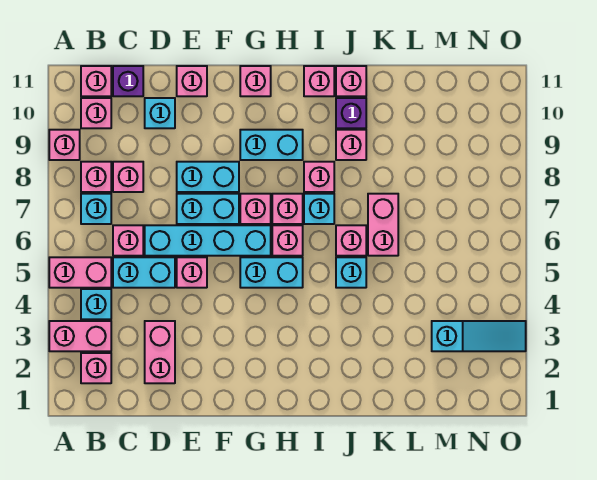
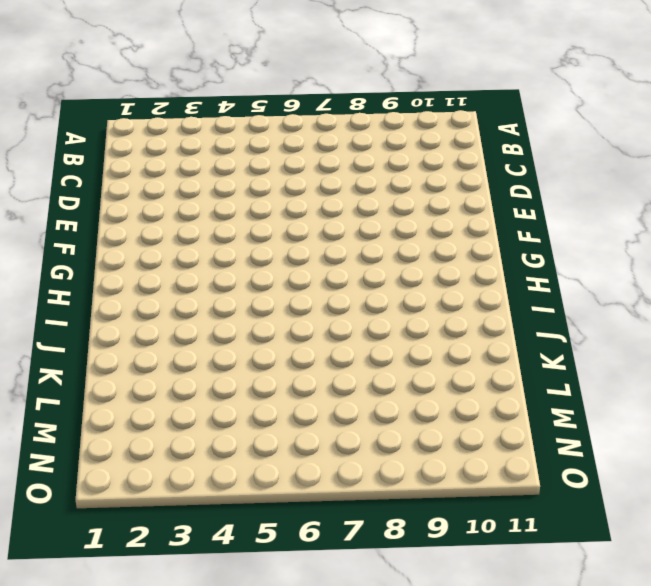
none -> pink brick A3:B3 level 1
none -> pink brick A5:B5 level 1
none -> pink brick A9 level 1
none -> pink brick B2 level 1

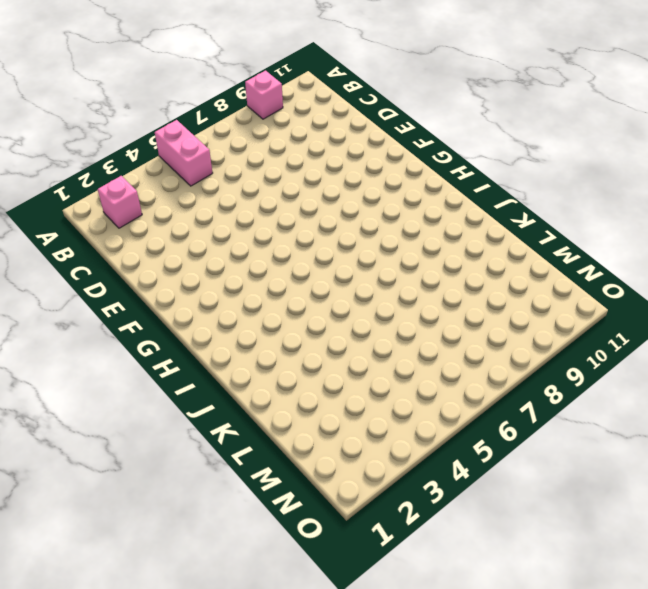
none -> pink brick A3:B3 level 1
none -> cyan brick B4 level 1
none -> cyan brick B7 level 1
none -> pink brick B8 level 1

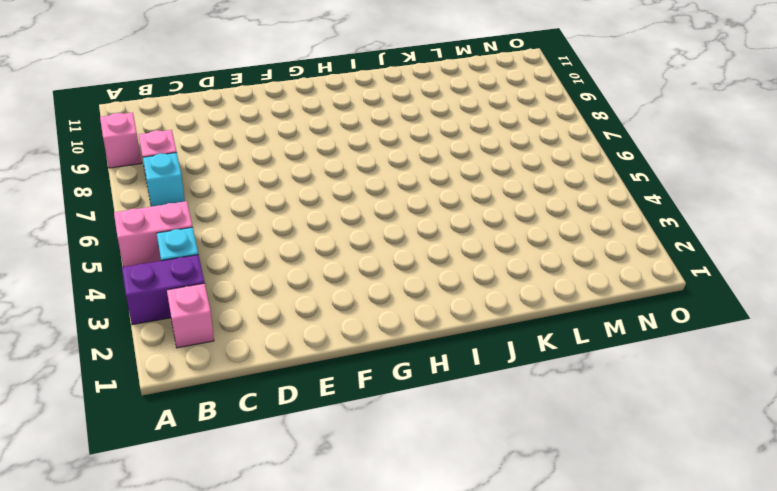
purple brick A3:B3 level 1 -> pink brick A3:B3 level 1
none -> pink brick B10 level 1
none -> pink brick B11 level 1
none -> cyan brick C5:D5 level 1
none -> pink brick C6 level 1

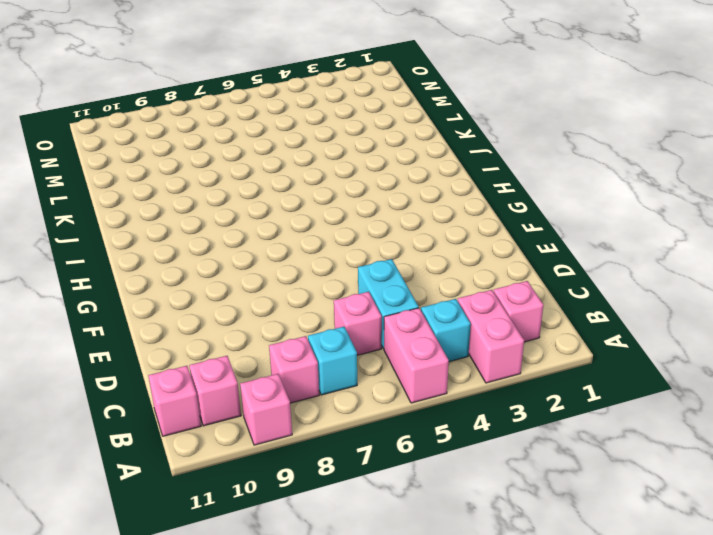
none -> pink brick C8 level 1
none -> purple brick C11 level 1
none -> pink brick D2:D3 level 1
none -> cyan brick D6:G6 level 1

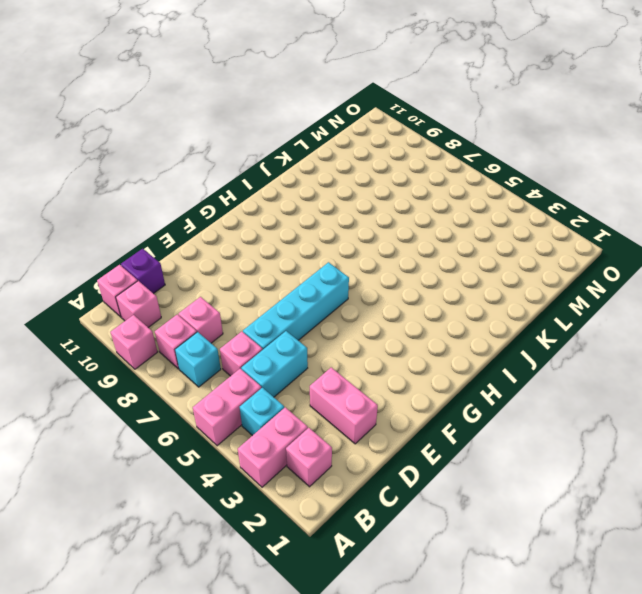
none -> cyan brick D10 level 1
none -> pink brick E5 level 1
none -> cyan brick E7:F7 level 1
none -> cyan brick E8:F8 level 1

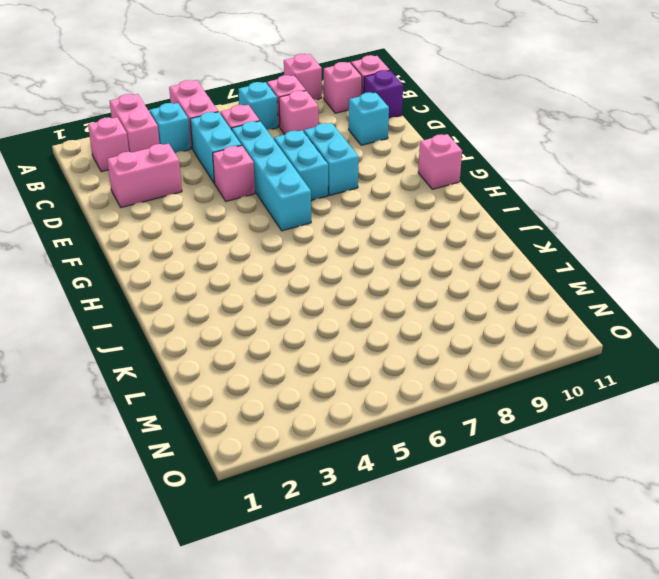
none -> pink brick E11 level 1
none -> cyan brick G5:H5 level 1
none -> pink brick G7 level 1
none -> cyan brick G9:H9 level 1

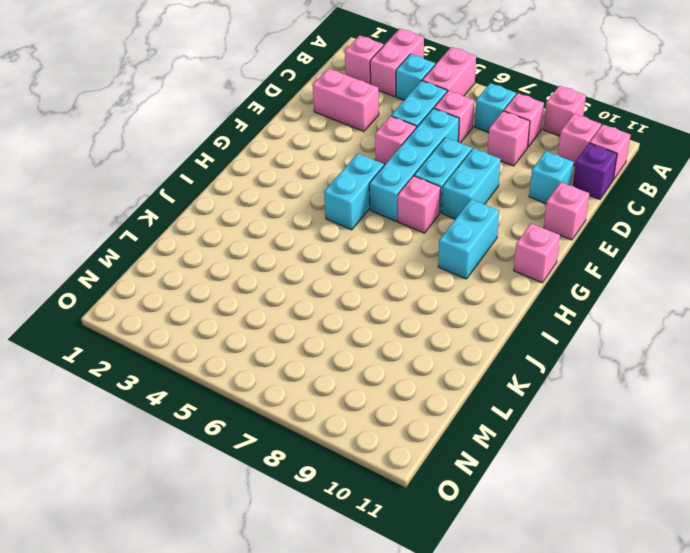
none -> pink brick H6 level 1
none -> pink brick H7 level 1
none -> cyan brick I7 level 1
none -> pink brick I8 level 1

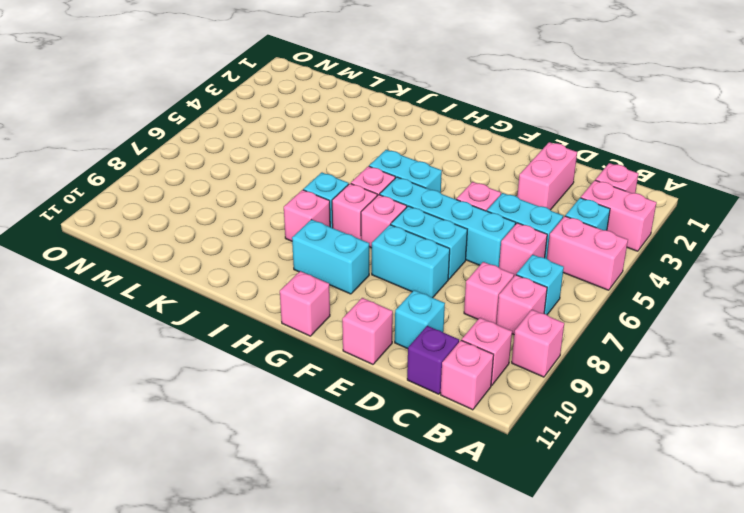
none -> pink brick I11 level 1
none -> cyan brick J5 level 1
none -> pink brick J6 level 1
none -> pink brick J9 level 1

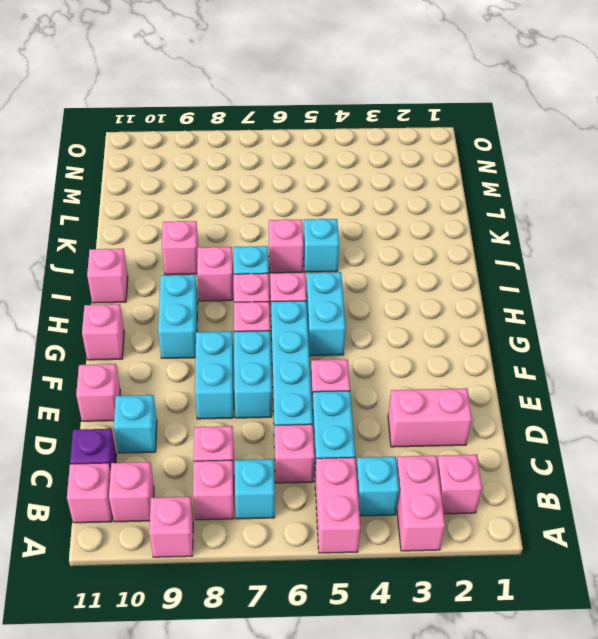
none -> purple brick J10 level 1
none -> pink brick J11 level 1
none -> pink brick K6:K7 level 1
none -> cyan slope M3:O3 level 1 top M

